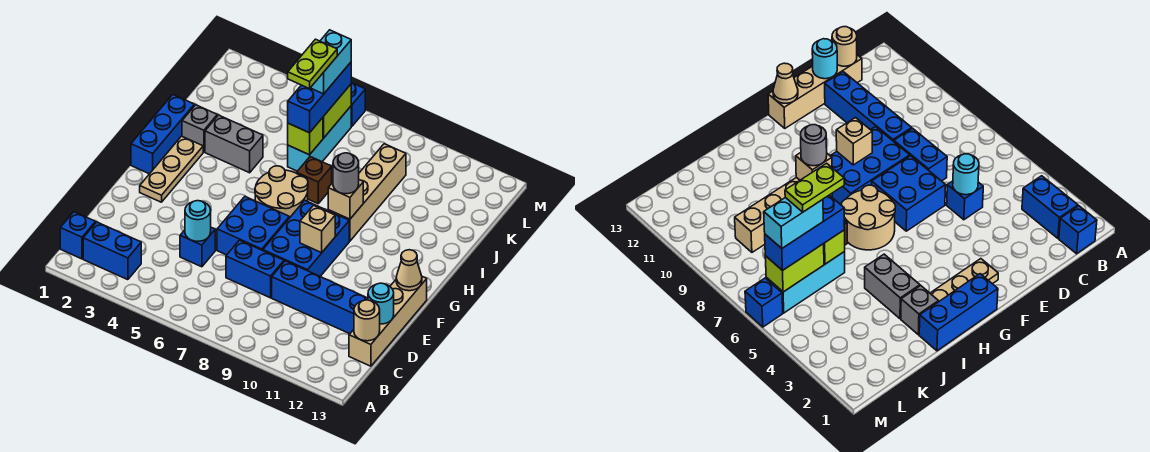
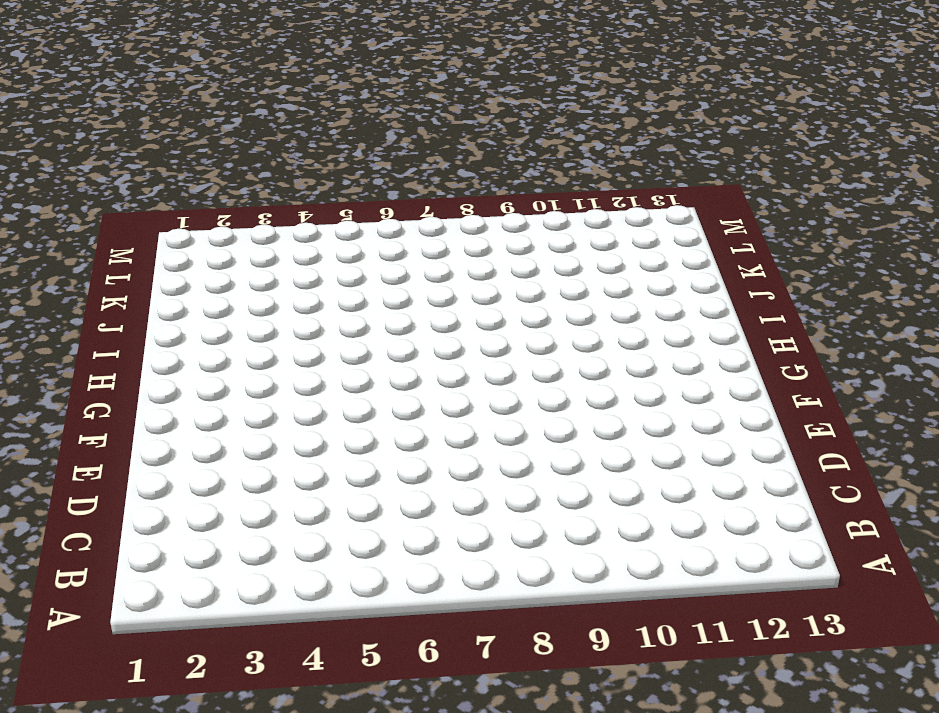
none -> blue brick B1 level 1
none -> blue brick B2:B3 level 1
none -> tan brick C13:F13 level 1

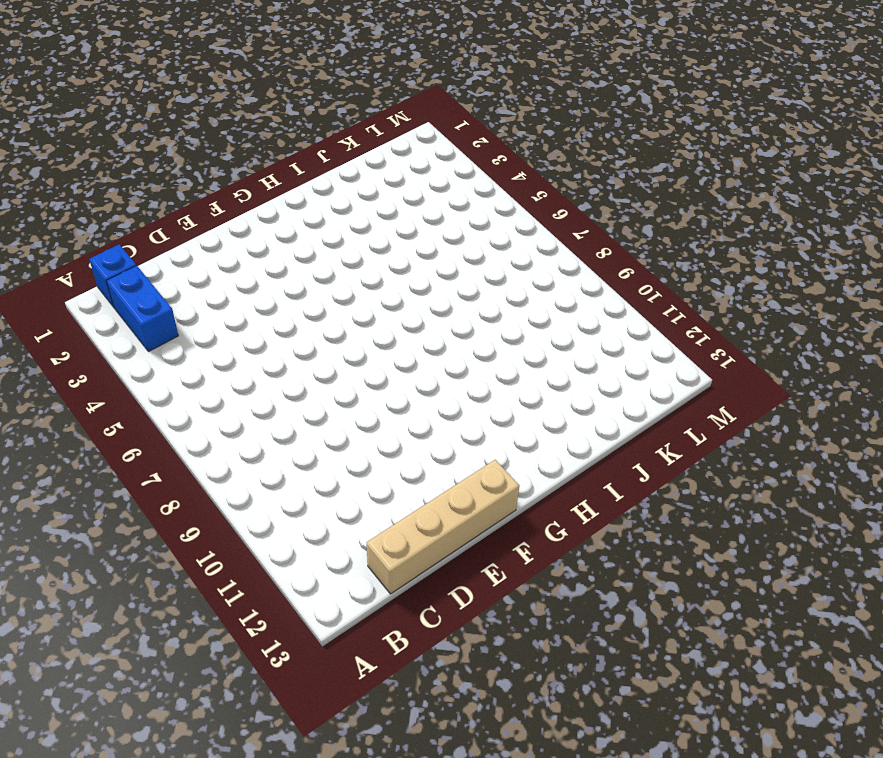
none -> blue brick D5 level 1
none -> blue brick D7:D8 level 1
none -> blue brick D9:D12 level 1

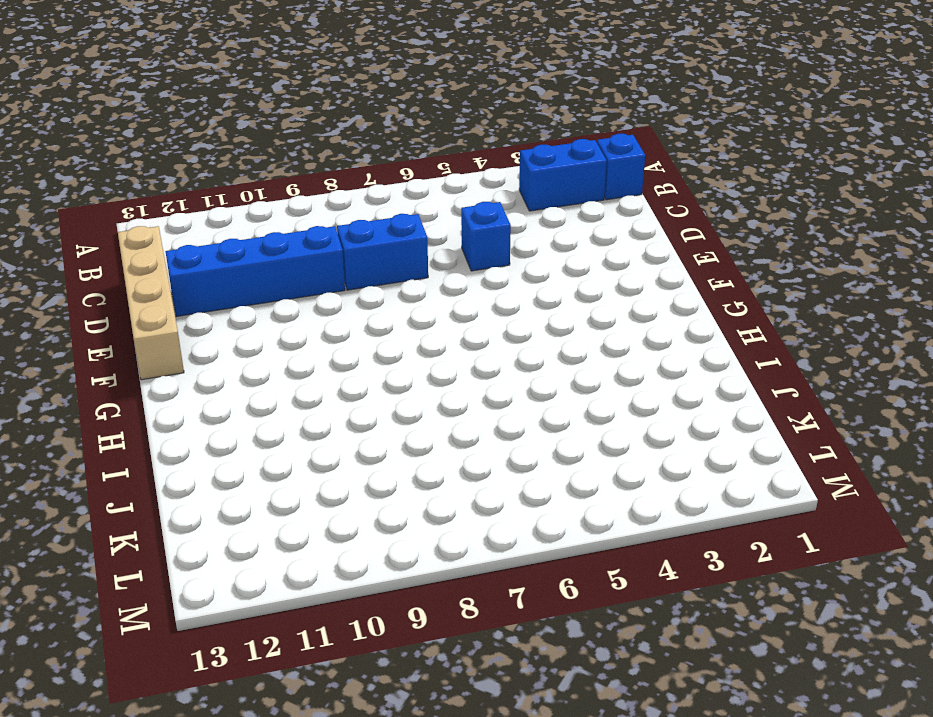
none -> blue brick E6:F7 level 1
none -> blue brick E8:G9 level 1
none -> tan plate F2:H2 level 1

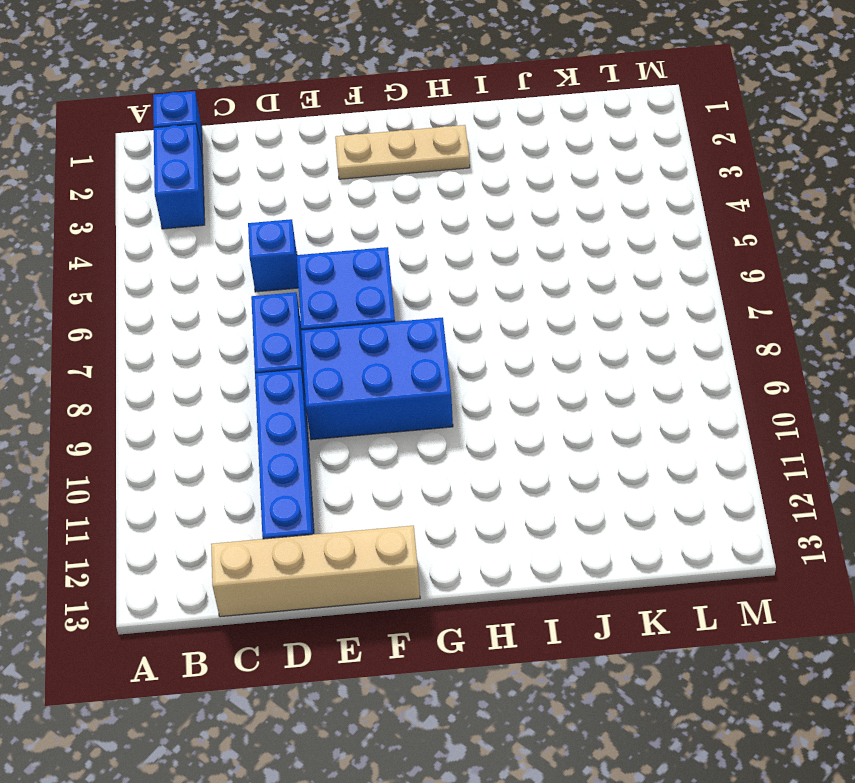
none -> blue brick G1:I1 level 1
none -> tan round brick G6:H7 level 1
none -> tan brick H9:K9 level 1

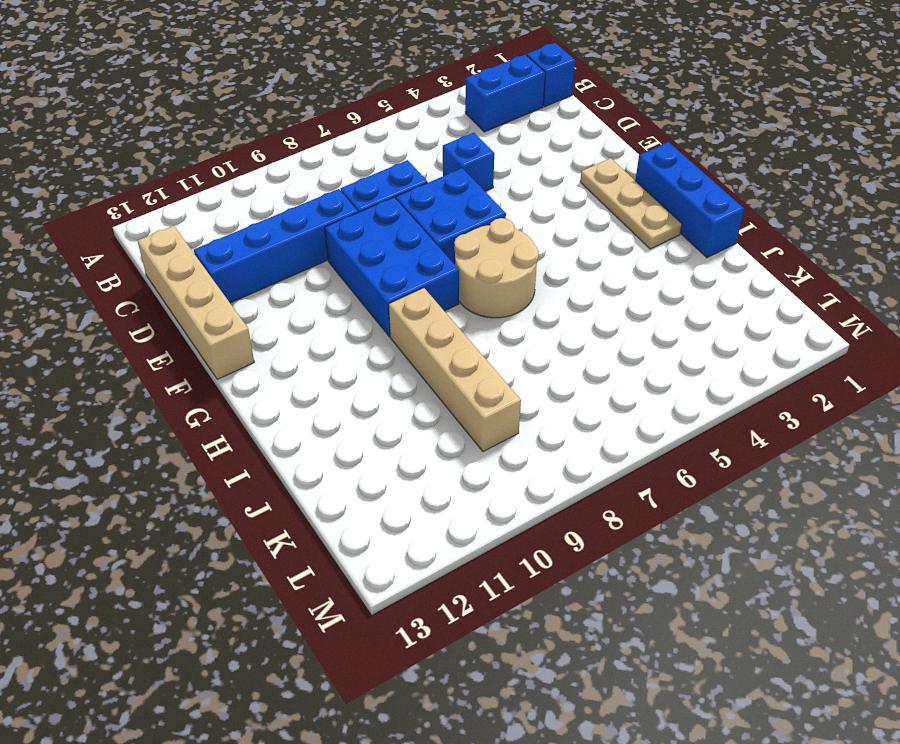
none -> grey brick I2 level 1
none -> grey brick I3:I4 level 1
none -> brown brick I7 level 1

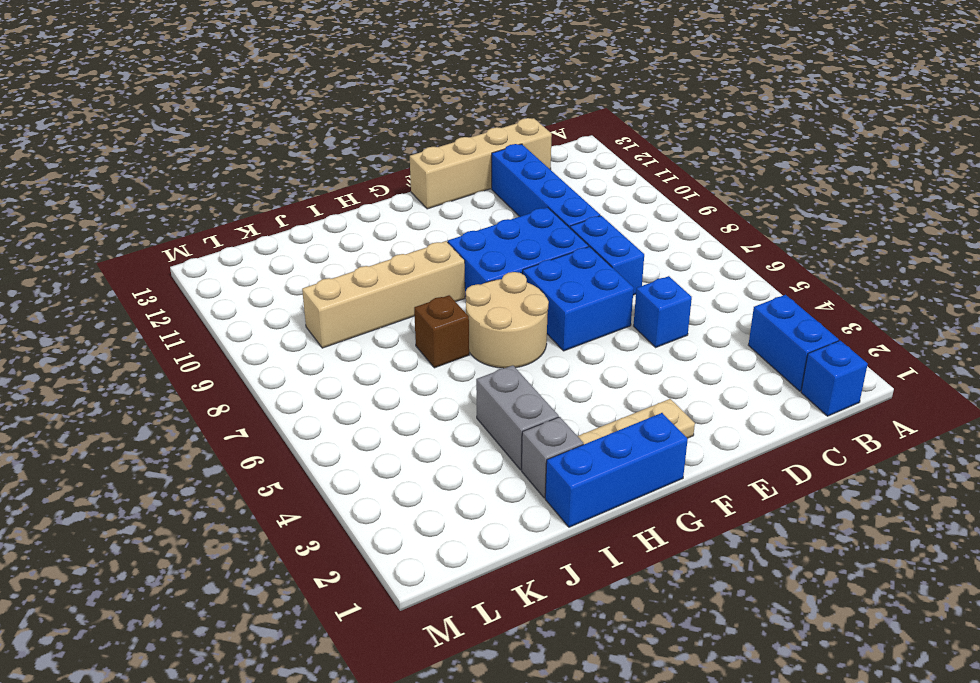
none -> cyan brick J6:L6 level 1
none -> blue brick M6 level 1
none -> tan round brick C13 level 2

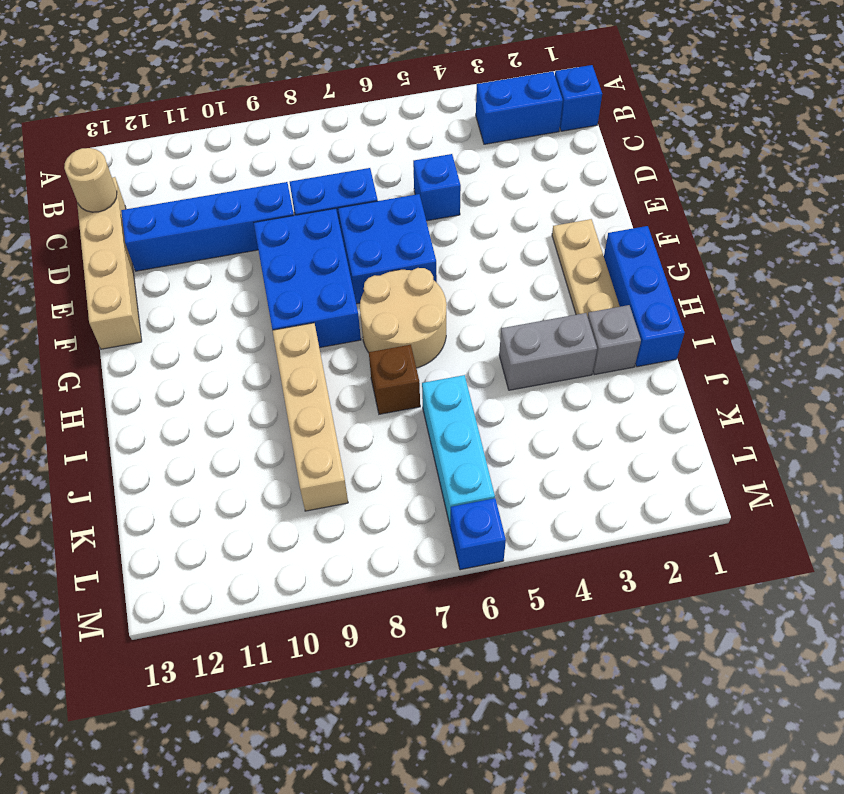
none -> cyan round brick D5 level 2
none -> cyan round brick D13 level 2
none -> tan brick F9 level 2

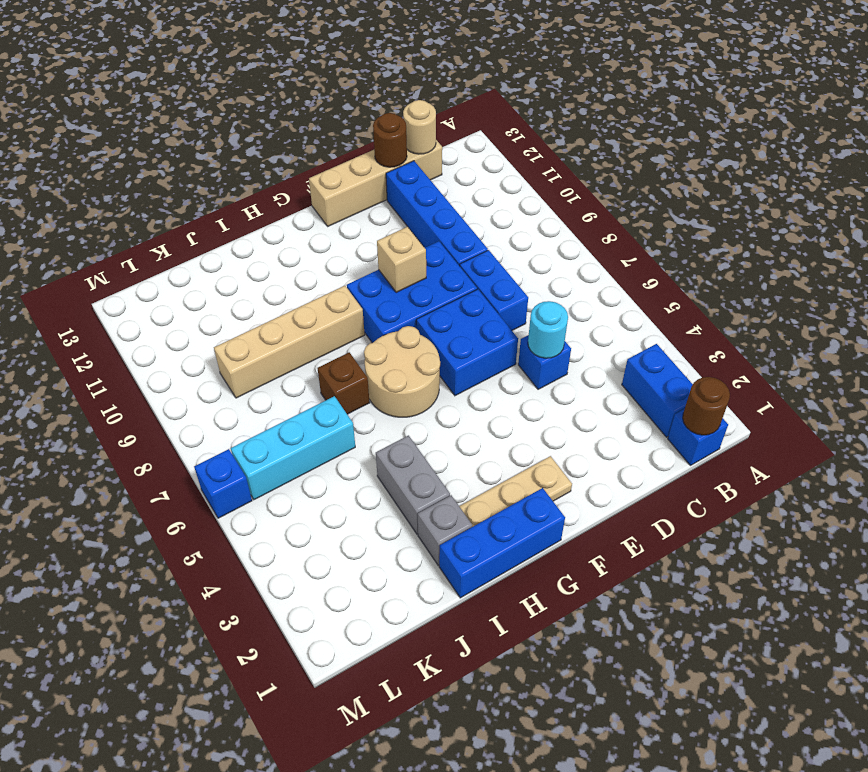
brown round brick B1 level 2 -> none
brown round brick D13 level 2 -> cyan round brick D13 level 2
none -> tan cone F13 level 2
none -> tan brick H9 level 2
none -> lime brick J6 level 2

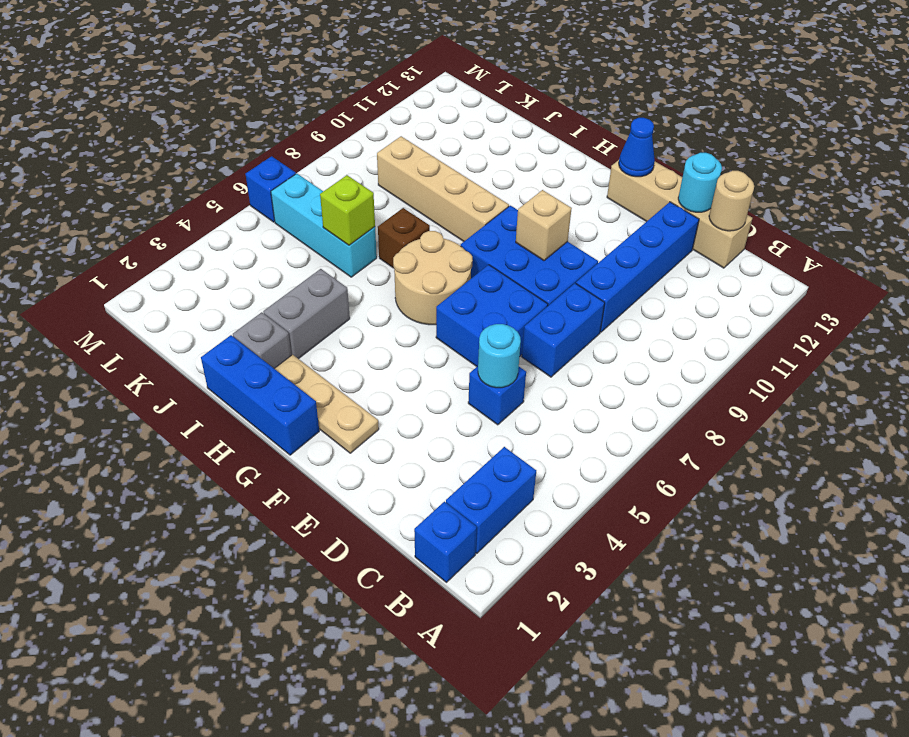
blue cone F13 level 2 -> tan cone F13 level 2
none -> tan brick H9 level 2
none -> lime brick K6:L6 level 2
none -> grey round brick H9 level 3

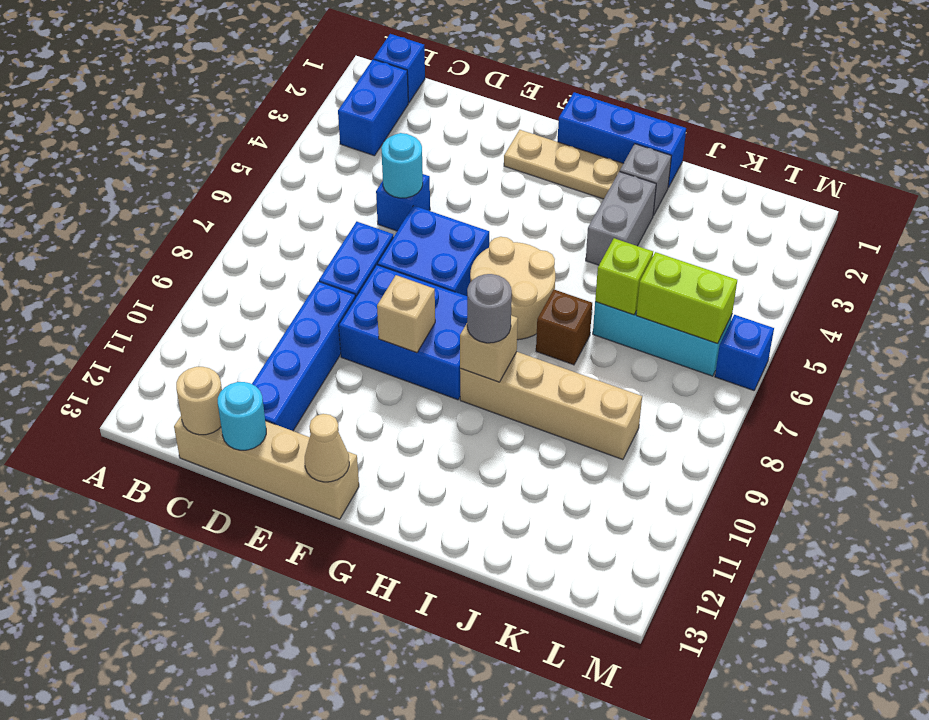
none -> blue brick J6:L6 level 3
none -> cyan brick K6:L6 level 4
none -> lime plate J6:K6 level 5

